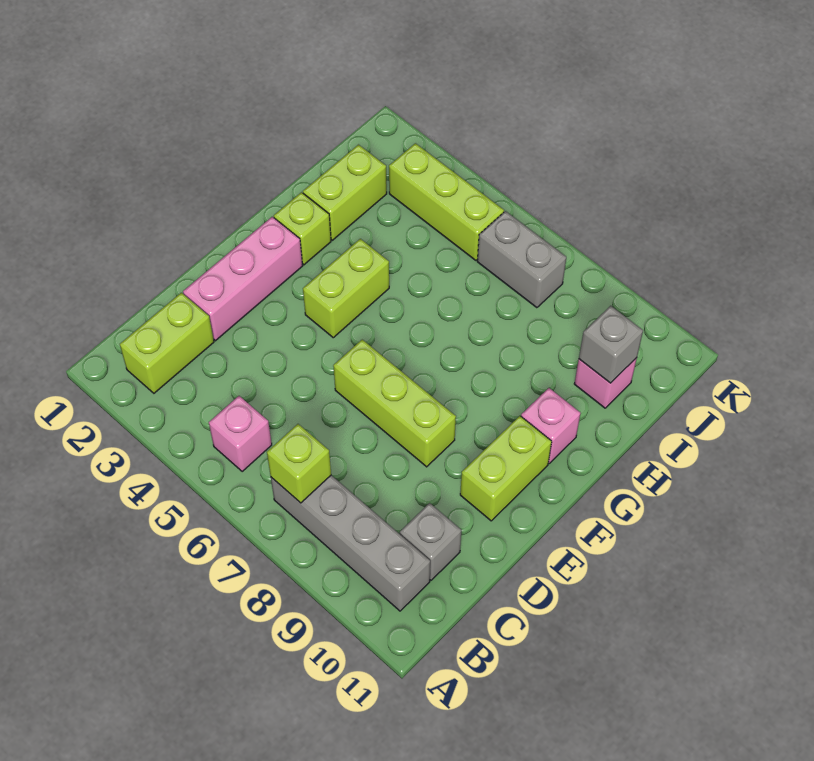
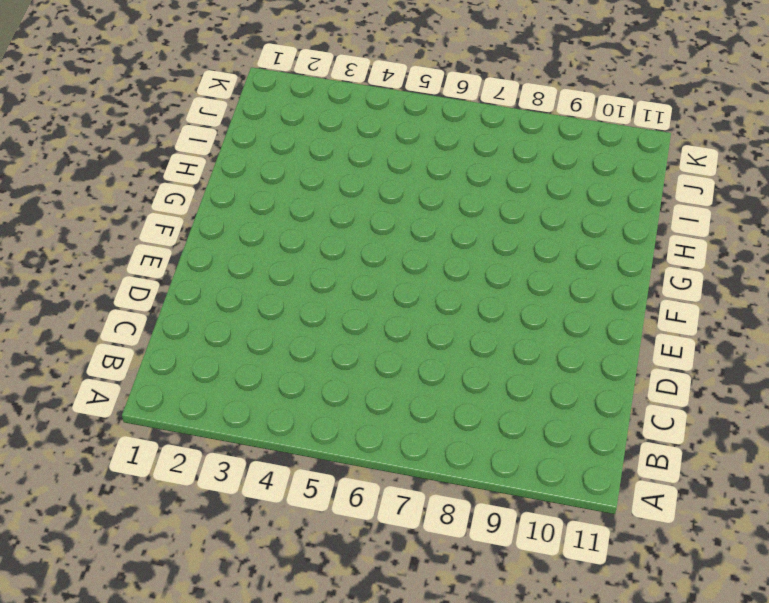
none -> lime brick B2:C2 level 1
none -> pink brick B5 level 1
none -> grey brick B7:B10 level 1

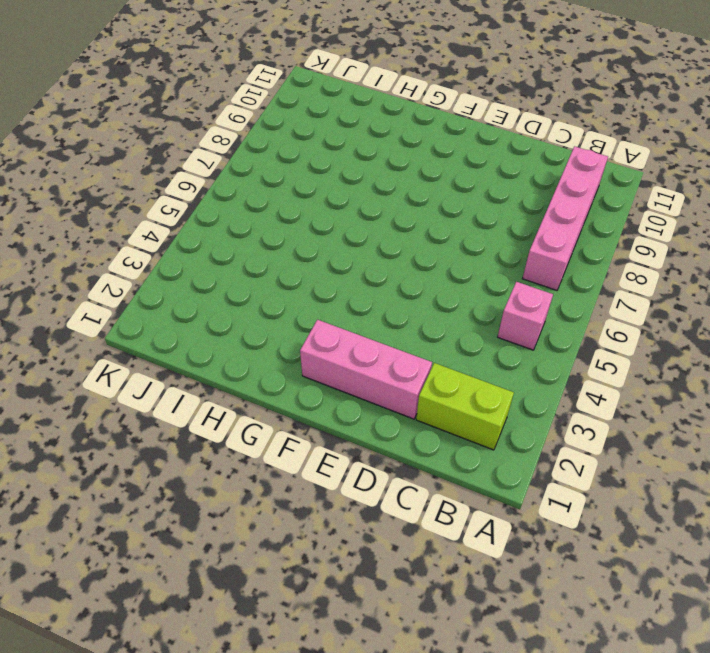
pink brick B7:B10 level 1 -> grey brick B7:B10 level 1
none -> grey brick C10 level 1
none -> lime brick E6:E8 level 1
none -> lime brick E10:F10 level 1

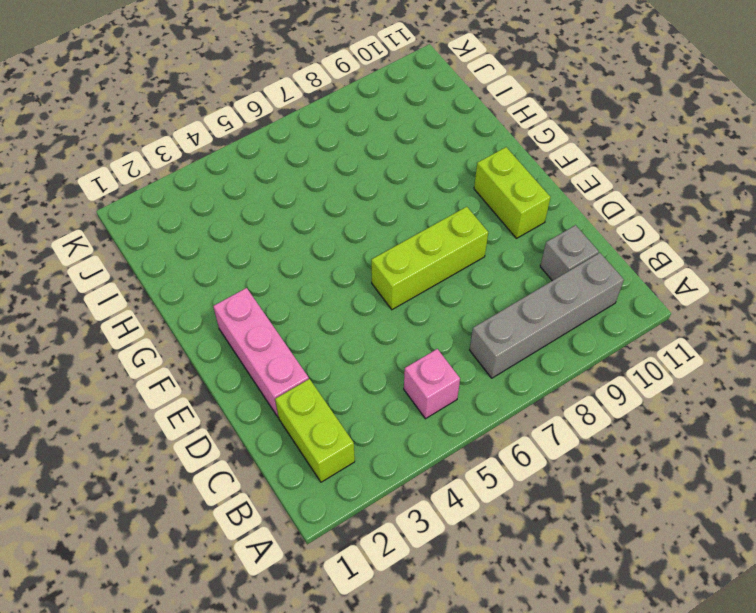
none -> lime brick F4:G4 level 1
none -> lime brick G2 level 1
none -> pink brick G10 level 1

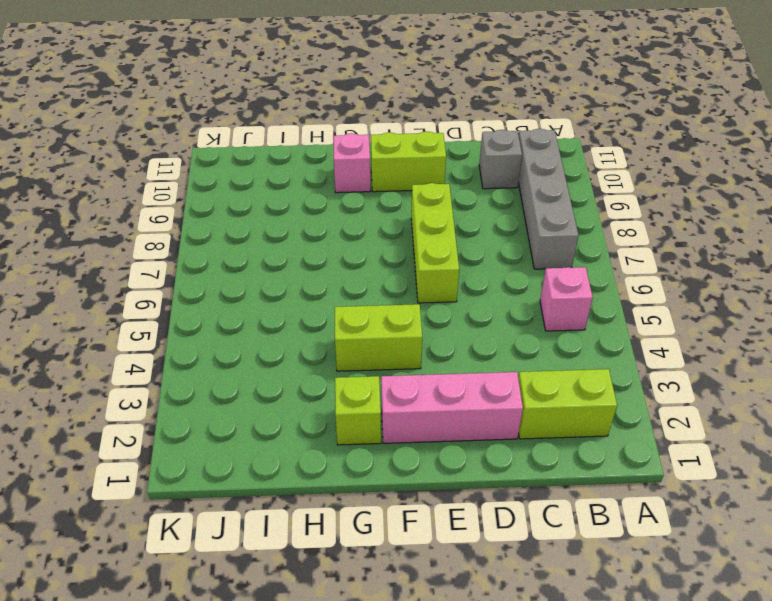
none -> lime brick H2:I2 level 1
none -> pink brick I10 level 1
none -> lime brick J3:J5 level 1

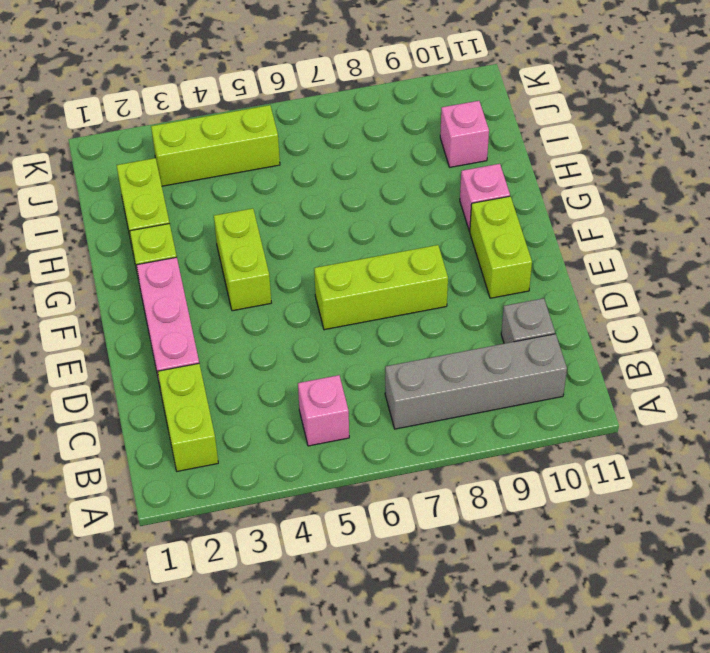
none -> grey brick J6:J7 level 1
none -> lime brick B7 level 2
none -> grey brick I10 level 2

